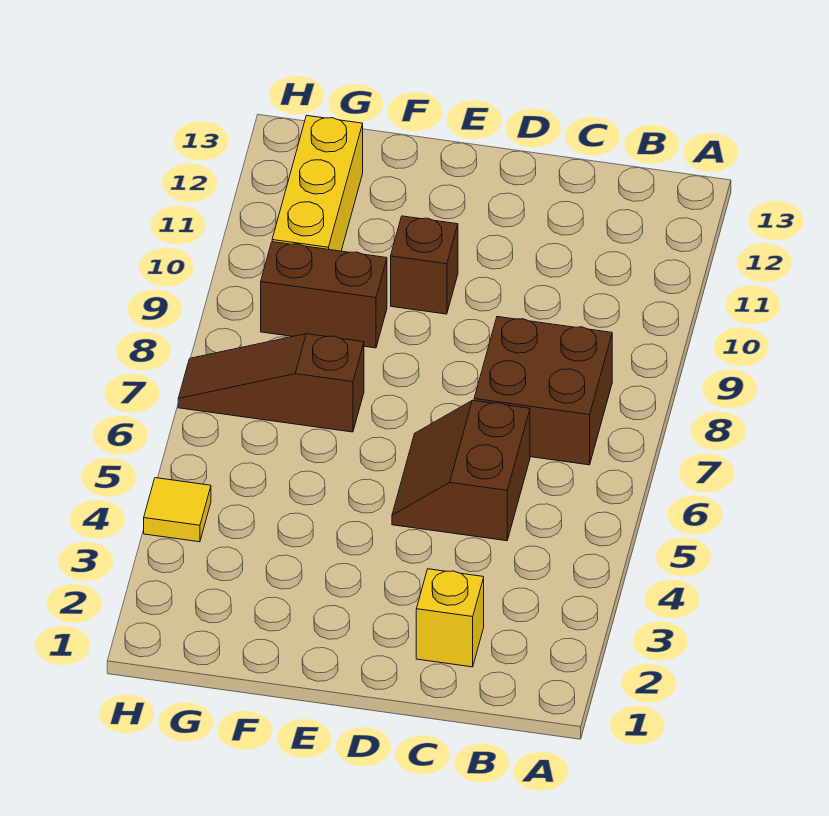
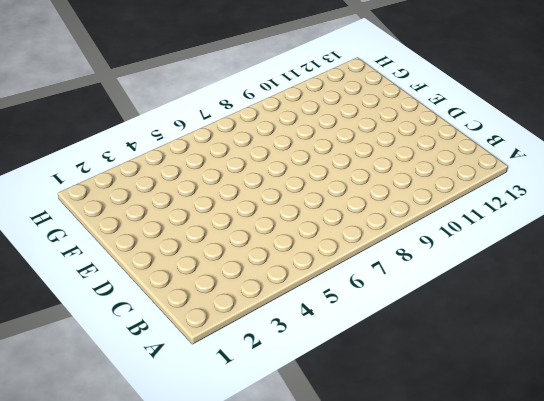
none -> brown brick B7:C8 level 1
none -> yellow brick C2 level 1

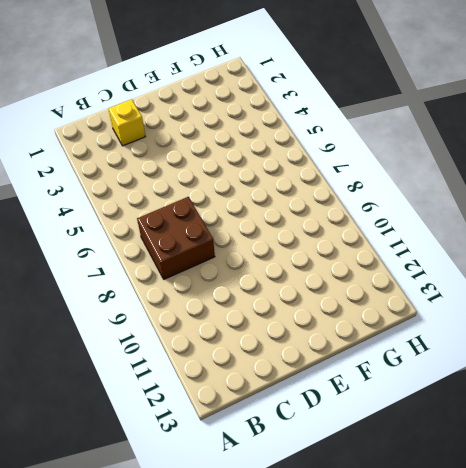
none -> brown slope C5:D6 level 1 top C
none -> brown brick E10 level 1

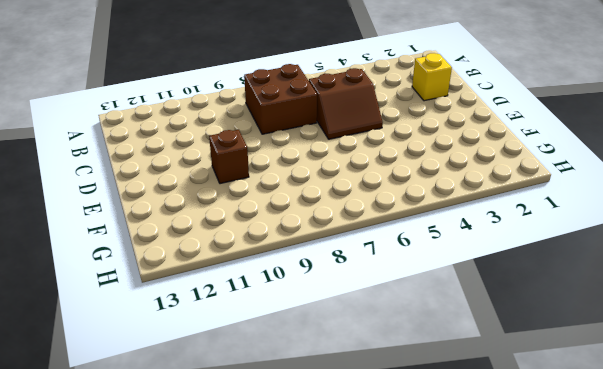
none -> brown slope F7:H7 level 1 top F
none -> brown brick F9:G9 level 1

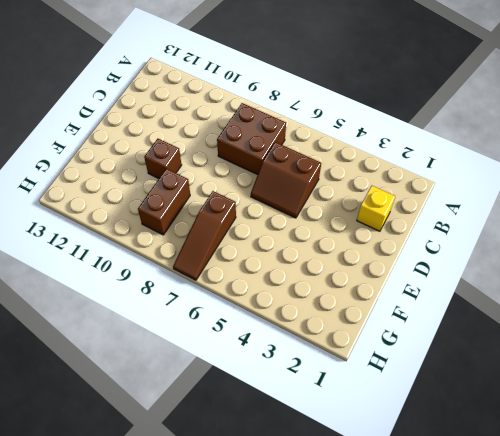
none -> yellow brick G10:G12 level 1
none -> yellow tile H4 level 1

